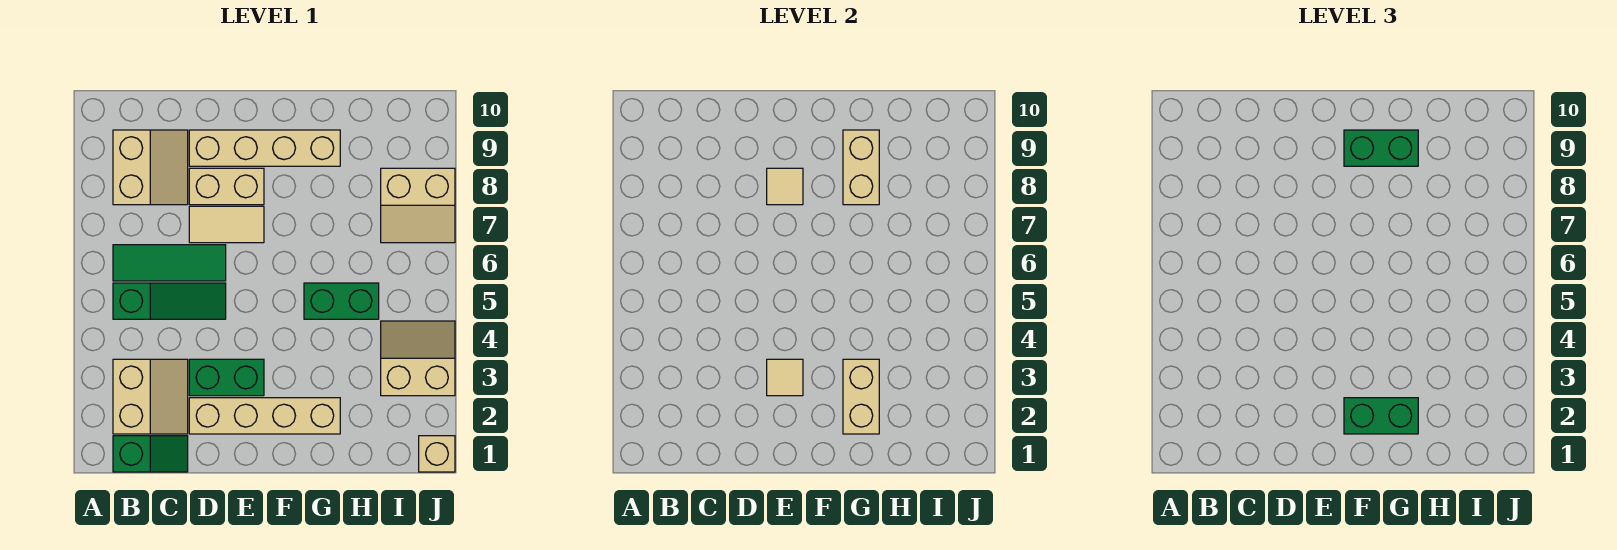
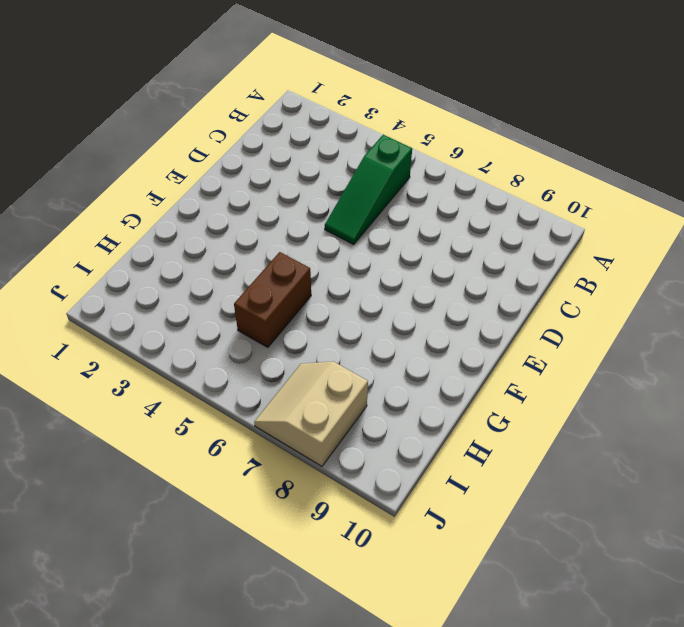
brown brick G5:H5 level 1 -> green brick G5:H5 level 1
none -> green slope B1:C1 level 1 top B
none -> tan slope B2:C3 level 1 top B
none -> green tile B6:D6 level 1

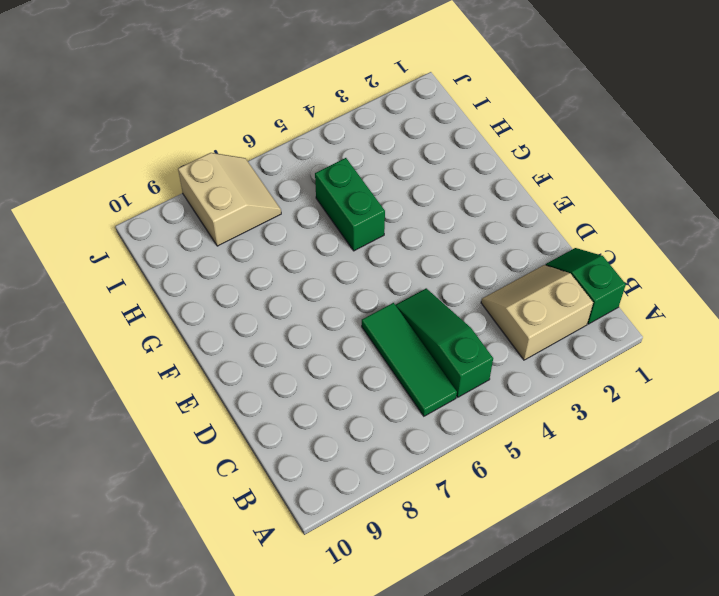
none -> tan slope B8:C9 level 1 top B
none -> tan brick D2:G2 level 1
none -> green brick D3:E3 level 1

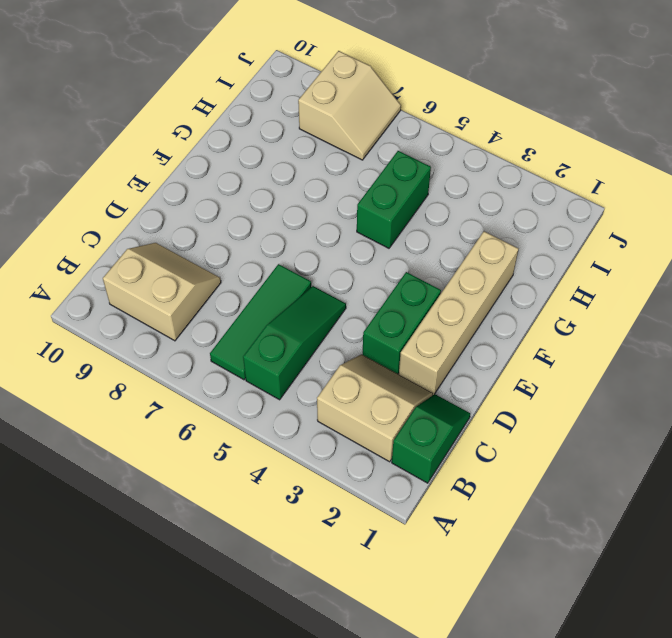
none -> tan tile D7:E7 level 1
none -> tan brick D8:E8 level 1
none -> tan brick D9:G9 level 1

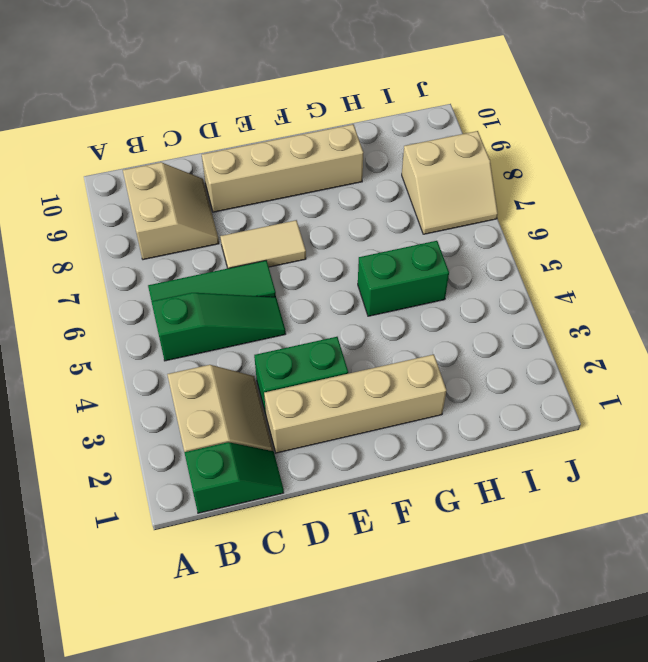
none -> tan brick D8:E8 level 1
none -> tan slope I3:J4 level 1 top 3
none -> tan brick J1 level 1

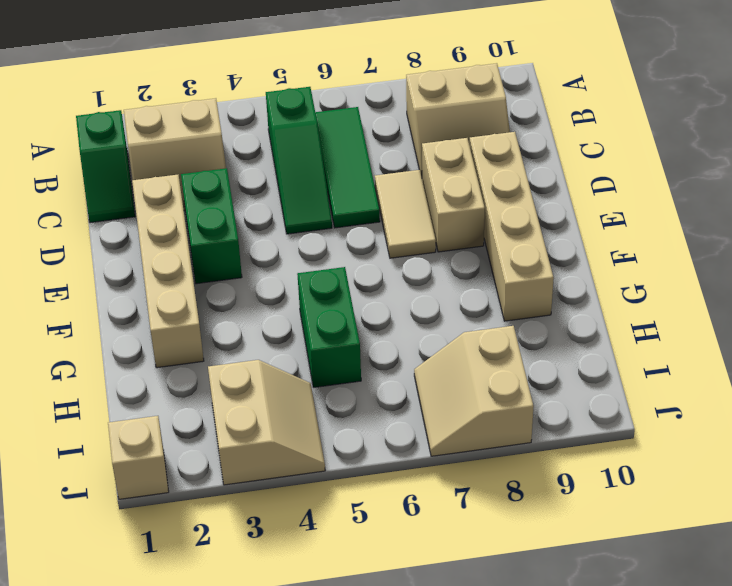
none -> tan tile E3 level 2
none -> tan tile E8 level 2
none -> tan brick G2:G3 level 2

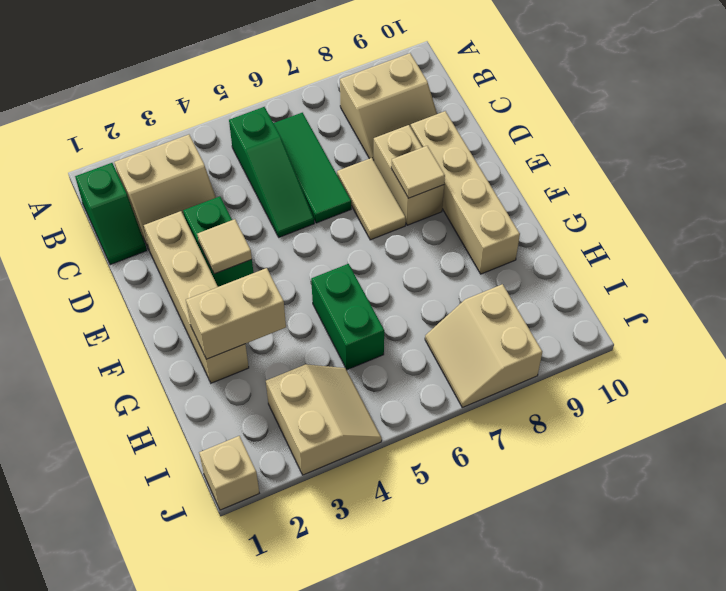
none -> tan brick G8:G9 level 2
none -> green brick F2:G2 level 3
none -> green brick F9:G9 level 3

